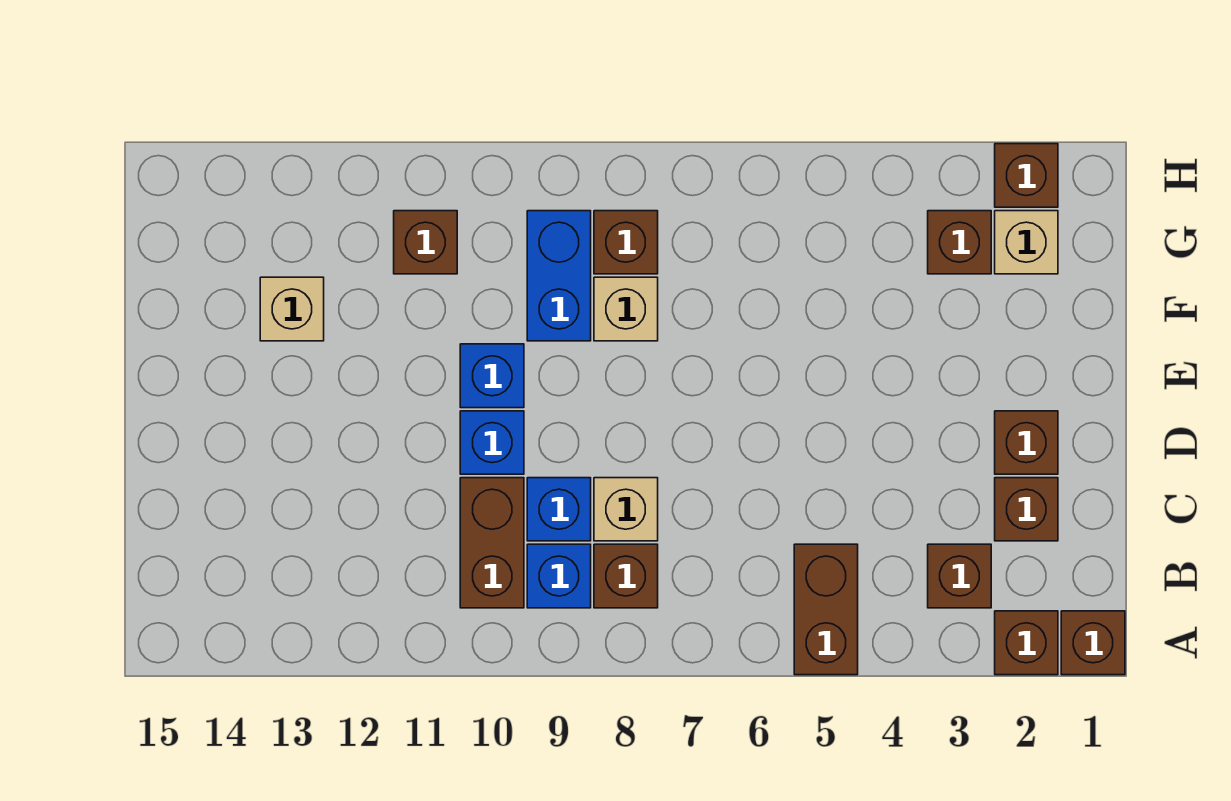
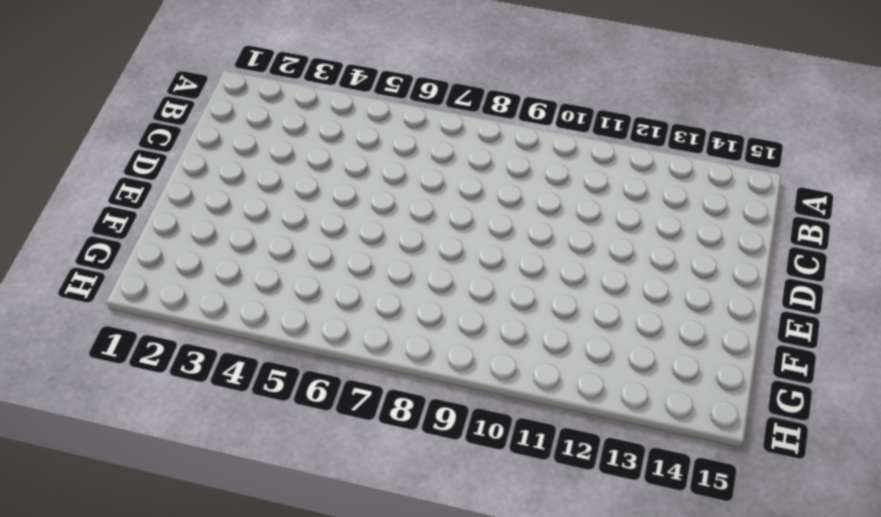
none -> brown brick A1 level 1
none -> brown brick A2 level 1
none -> brown brick A5:B5 level 1

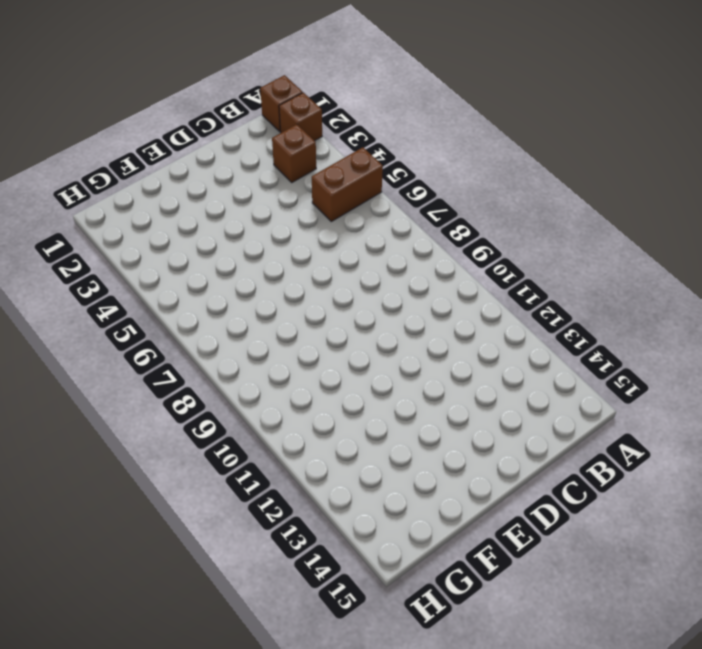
none -> brown brick B8 level 1
none -> blue brick B9 level 1
none -> brown brick B10:C10 level 1

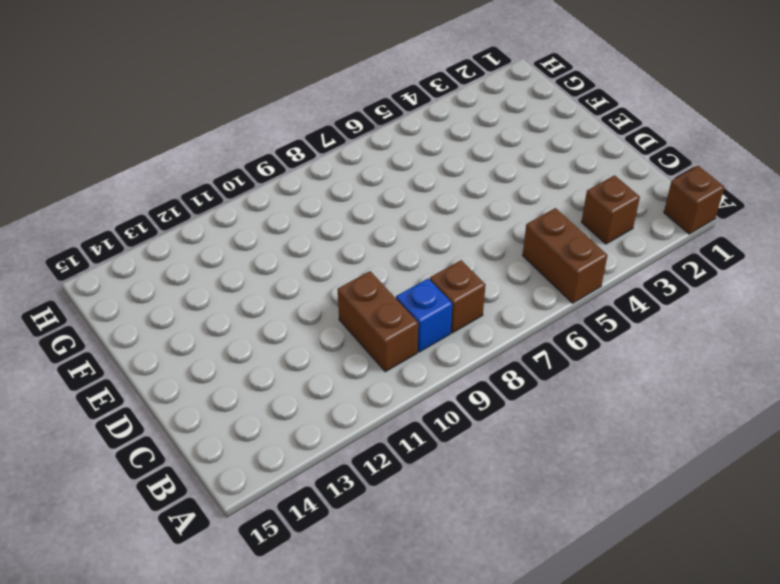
none -> brown brick A2 level 1
none -> brown brick C2 level 1
none -> tan brick C8 level 1

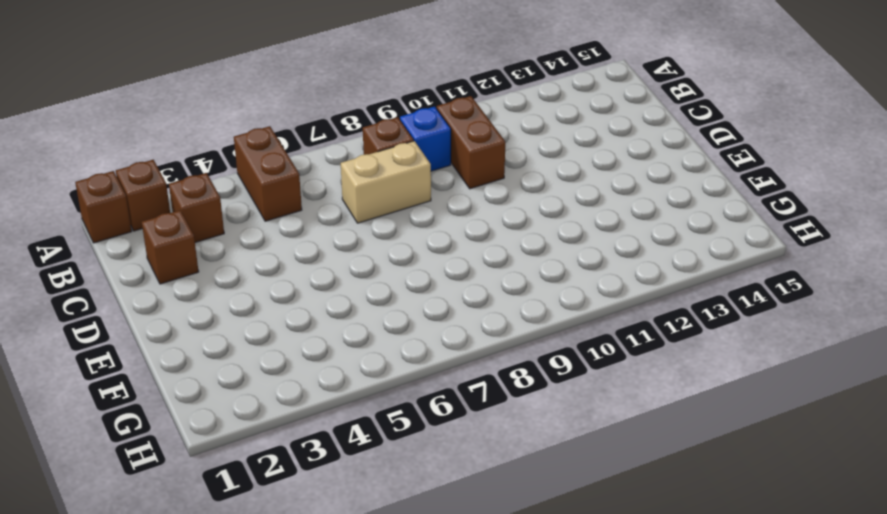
tan brick C7:C8 level 1 -> tan brick C8 level 1
none -> blue brick C9 level 1
none -> brown brick D2 level 1
none -> blue brick D10 level 1

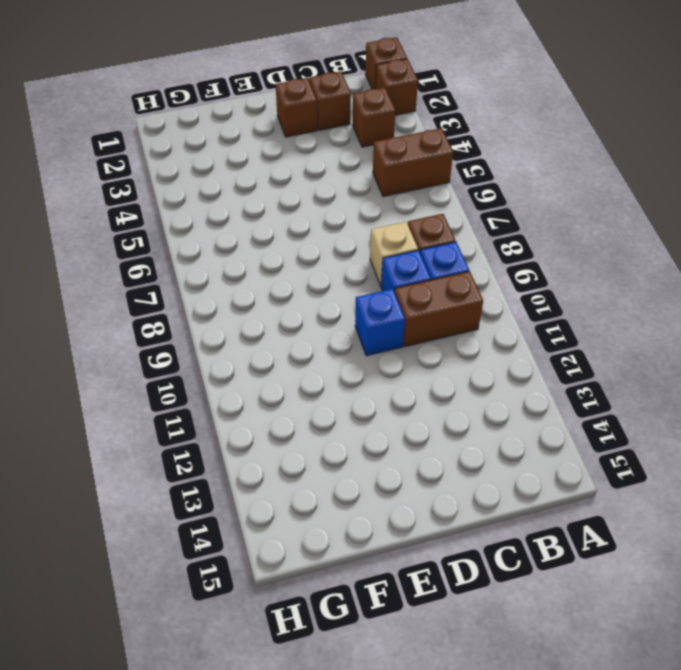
none -> blue brick E10 level 1
none -> tan brick F8 level 1
none -> blue brick F9:G9 level 1

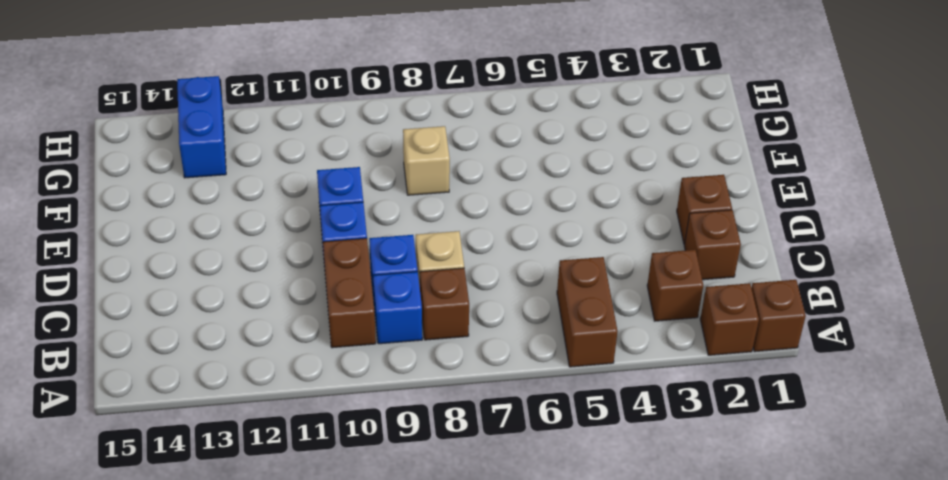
blue brick G13:H13 level 1 -> blue brick F9:G9 level 1
none -> tan brick F13 level 1
none -> tan brick G2 level 1
none -> brown brick G3 level 1

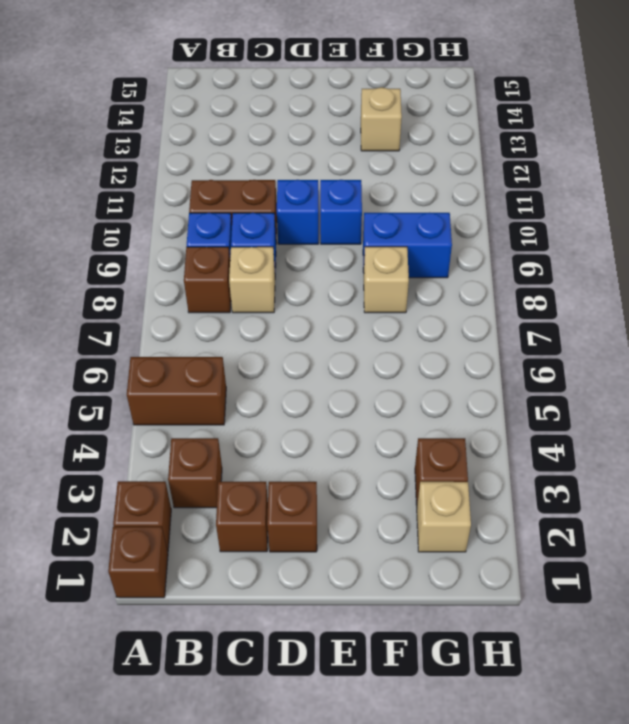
none -> brown brick G8 level 1
none -> brown brick G11 level 1
none -> brown brick H2 level 1

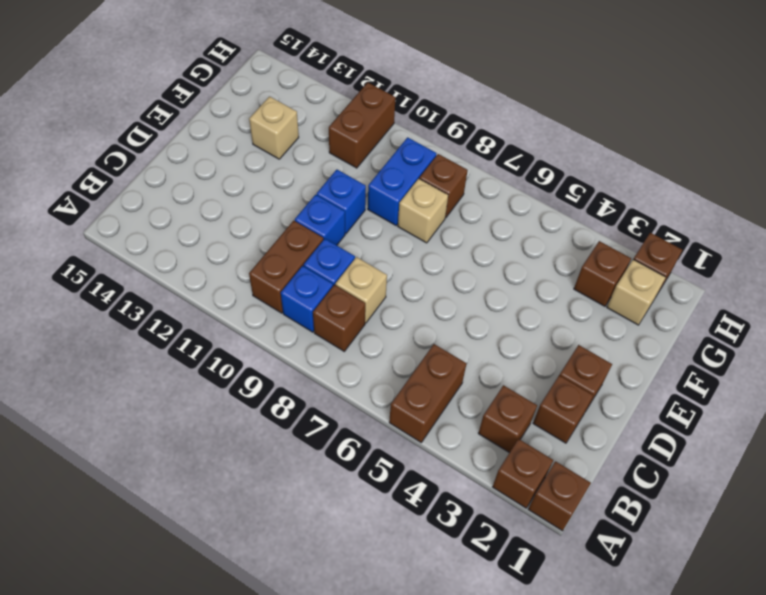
brown brick G11:H11 level 1 -> brown brick G11 level 1

